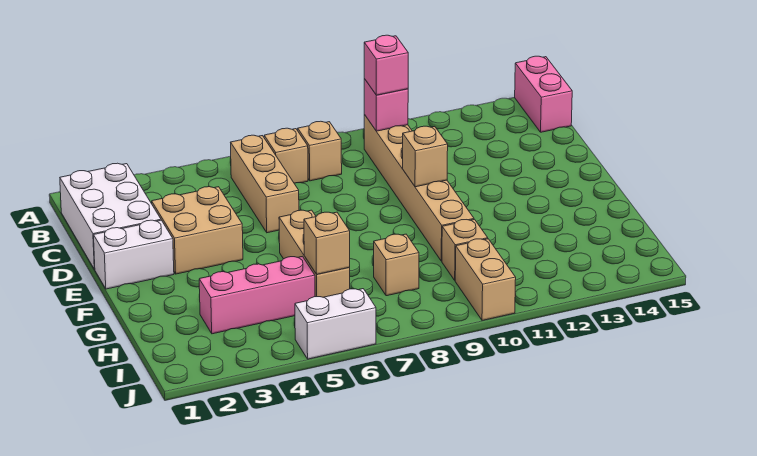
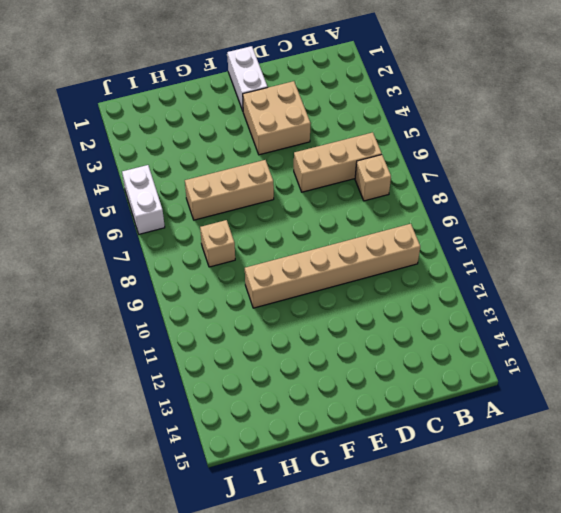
none -> pink brick A15:B15 level 1
none -> white brick B1:D2 level 1
none -> tan brick B8 level 1

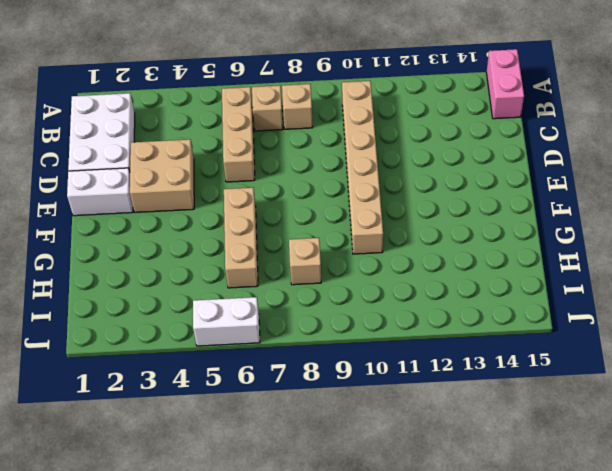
none -> pink brick H3:H5 level 1
none -> tan brick H10 level 1
none -> tan brick I10:J10 level 1

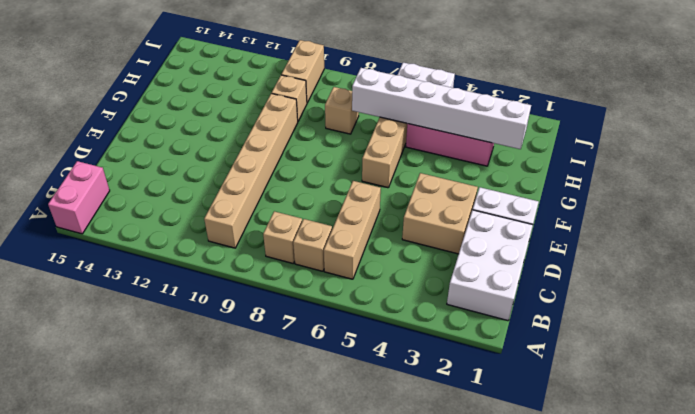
white brick H2:H7 level 2 -> tan brick H6 level 2
none -> pink brick B10 level 2
none -> tan brick E10 level 2
none -> pink brick B10 level 3

